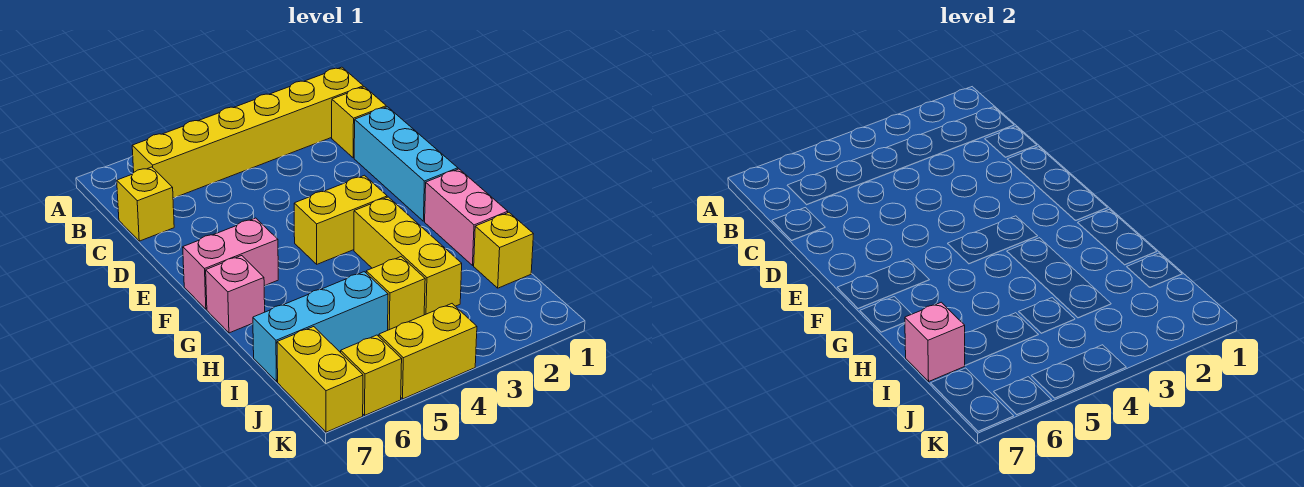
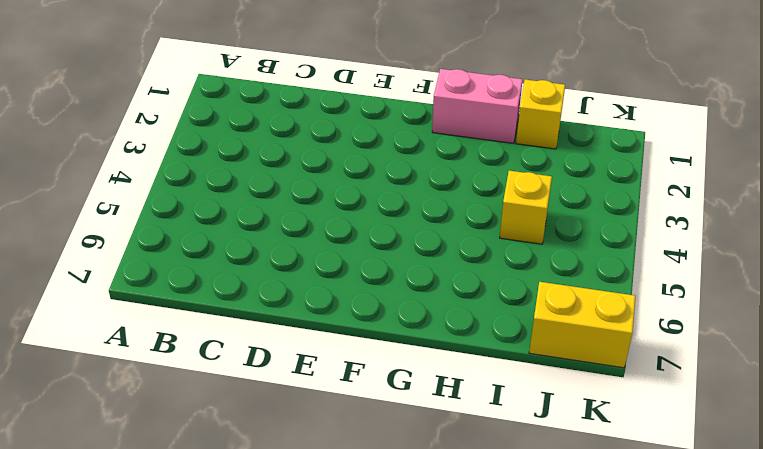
none -> yellow brick B1:B6 level 1
none -> yellow brick C1 level 1
none -> yellow brick C7 level 1

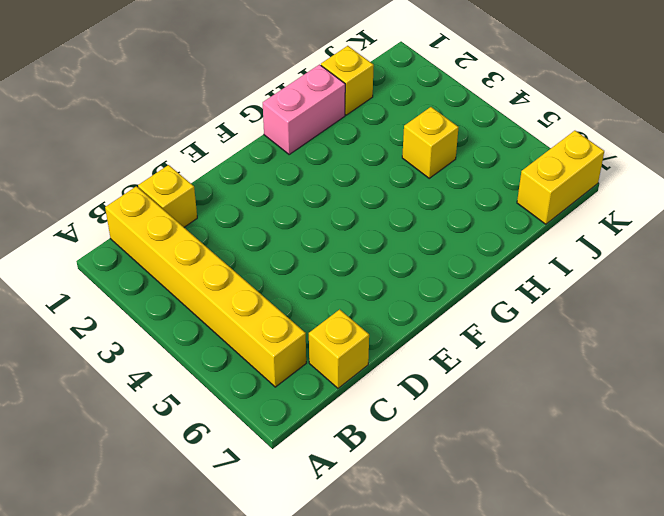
none -> cyan brick D1:F1 level 1
none -> yellow brick F3:F4 level 1
none -> pink brick F6:F7 level 1

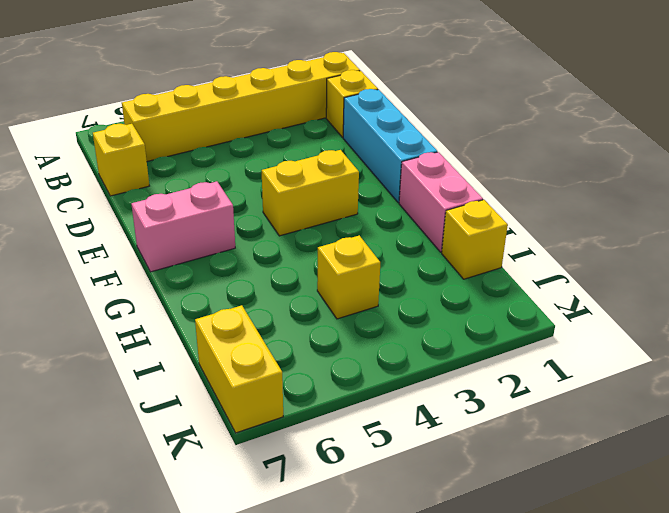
none -> yellow brick G3:I3 level 1
none -> pink brick G7 level 1
none -> cyan brick I5:I7 level 1

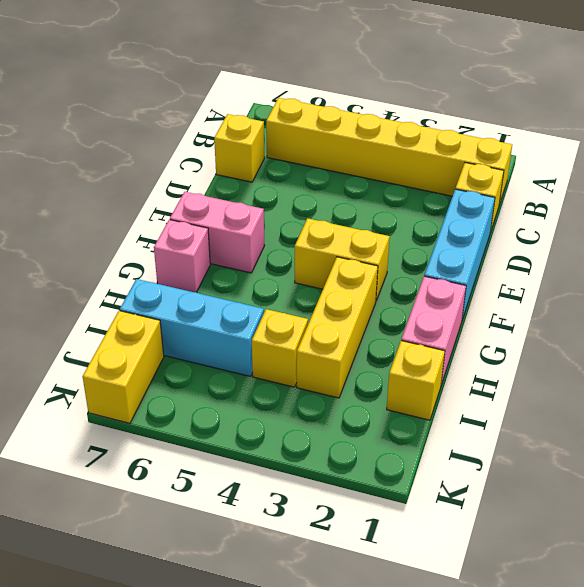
none -> yellow brick K4:K5 level 1
none -> yellow brick K6 level 1
none -> pink brick I7 level 2

